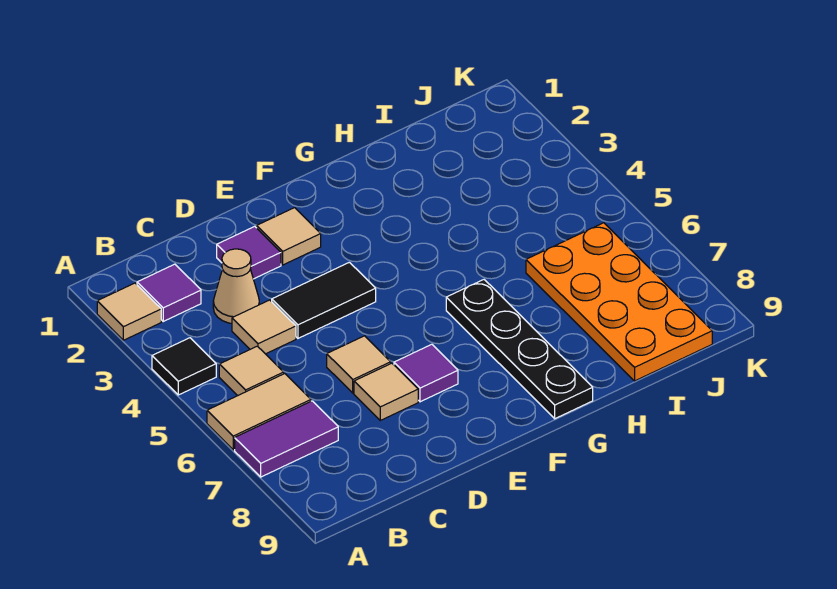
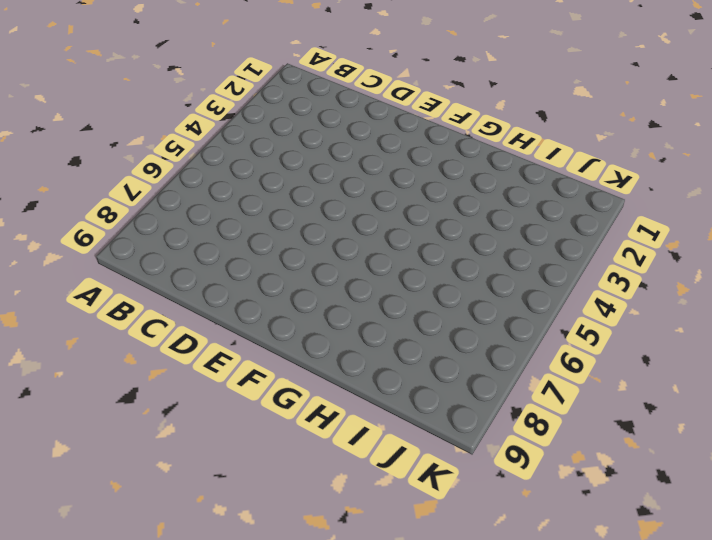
none -> tan tile A2 level 1
none -> black tile A4 level 1
none -> tan tile A6:B6 level 1

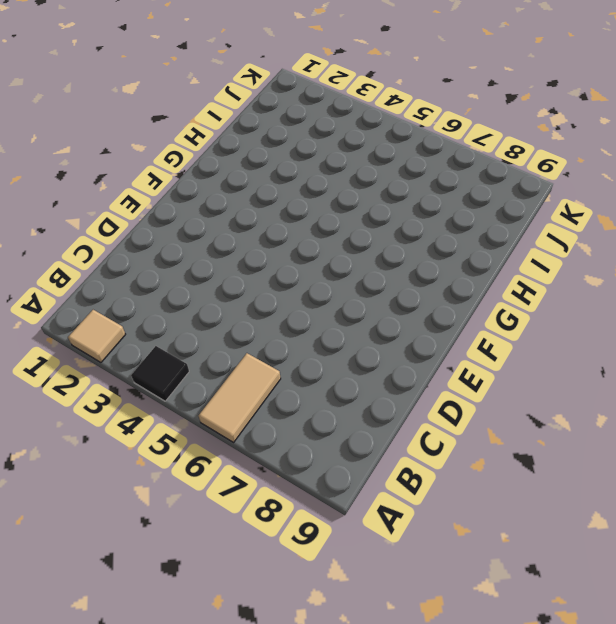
none -> purple tile A7:B7 level 1
none -> purple tile B2 level 1
none -> tan tile B5 level 1

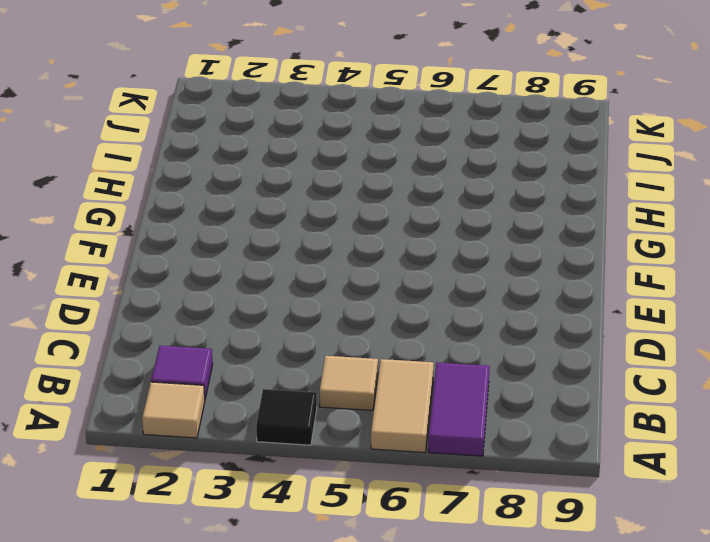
none -> tan cone C3 level 1
none -> tan tile C4 level 1
none -> purple tile D2 level 1

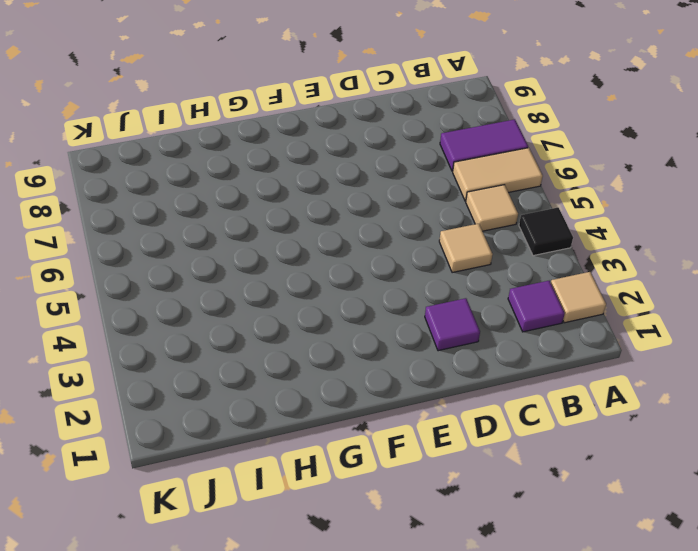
none -> tan cone C3 level 1
none -> black tile D4:E4 level 1
none -> tan tile D6 level 1

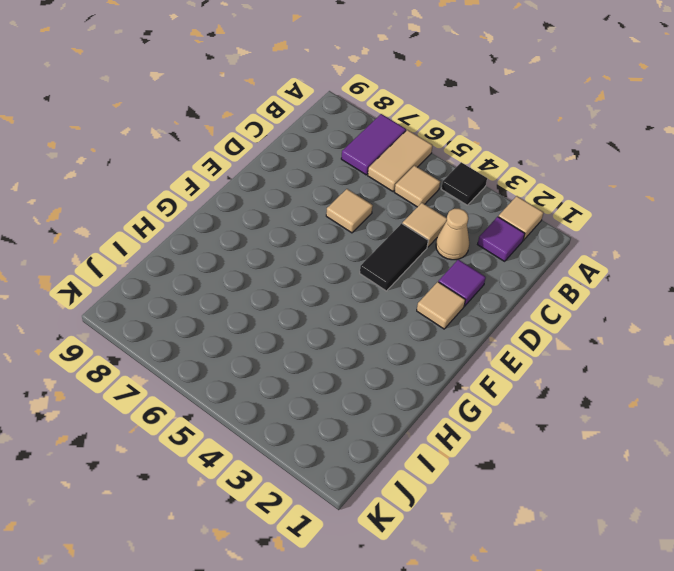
none -> tan tile D7 level 1
none -> purple tile E7 level 1
none -> black plate G6:G9 level 1

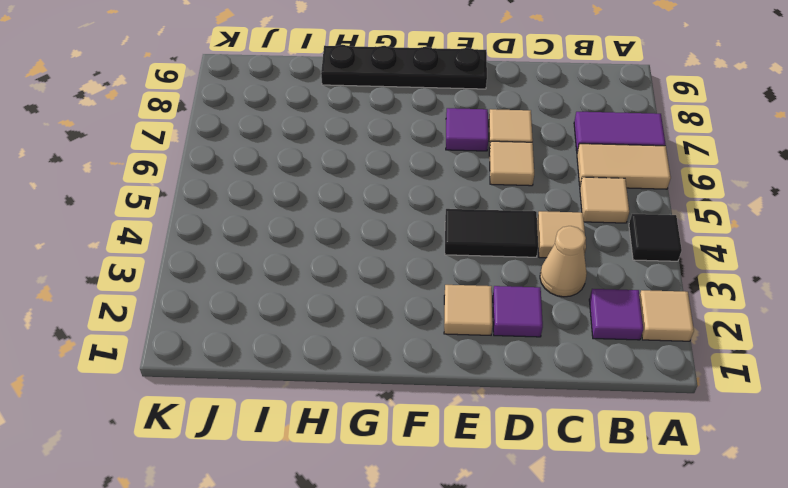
black plate E9:H9 level 1 -> black plate G6:G9 level 1
none -> orange plate I6:J9 level 1

